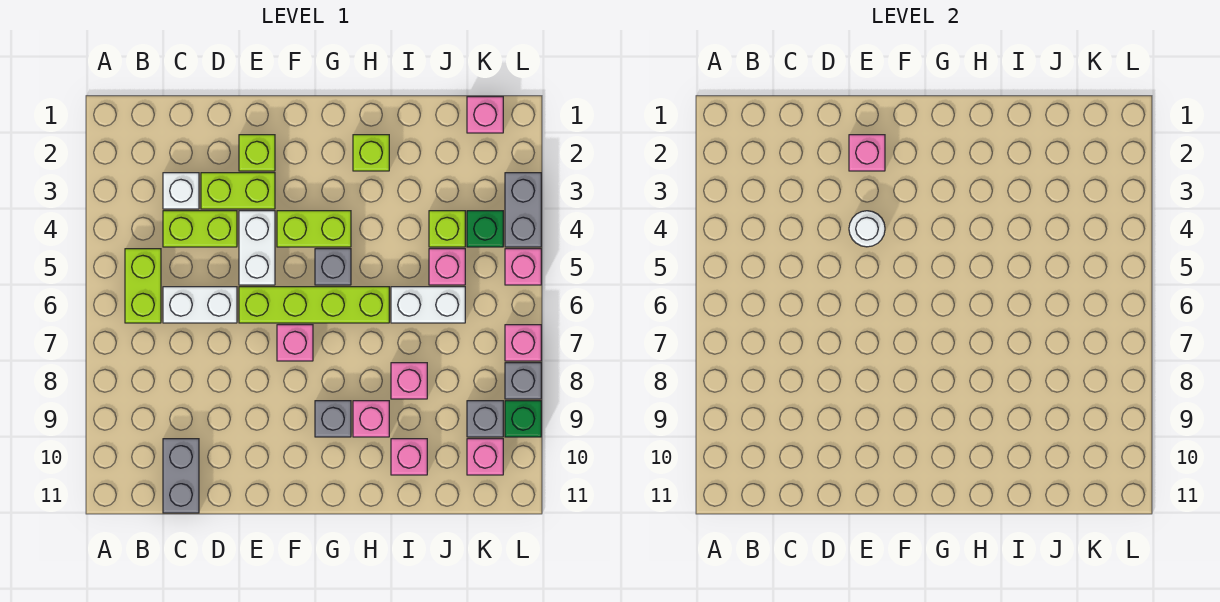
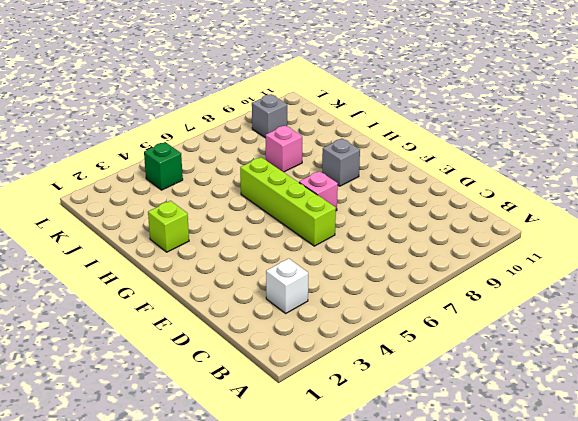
none -> lime brick B5:B6 level 1
none -> lime brick C4:D4 level 1
none -> white brick C6:D6 level 1
none -> grey brick C10:C11 level 1

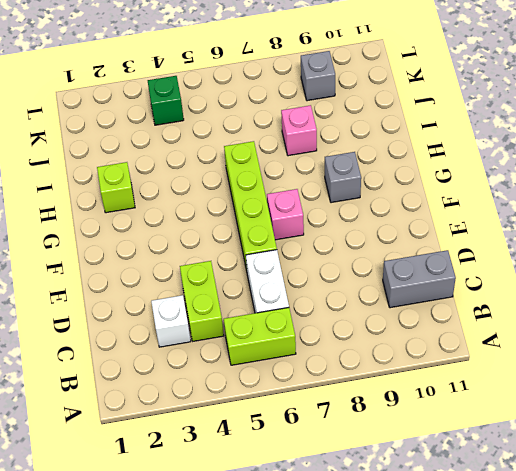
none -> lime brick D3:E3 level 1
none -> lime brick E2 level 1
none -> white brick E4:E5 level 1
none -> lime brick F4:G4 level 1

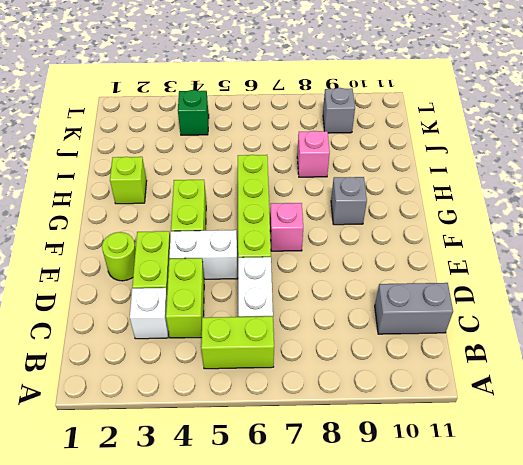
lime round brick E2 level 1 -> lime brick E2 level 1
none -> grey brick G5 level 1
none -> pink brick H9 level 1
none -> white brick I6:J6 level 1
none -> pink brick I10 level 1

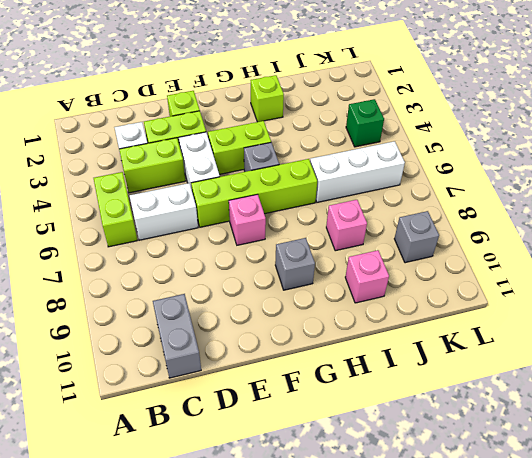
white brick I6:K6 level 1 -> white brick I6:J6 level 1
none -> pink brick H9 level 1
none -> lime brick J4 level 1
none -> pink brick J5 level 1
none -> pink brick K1 level 1

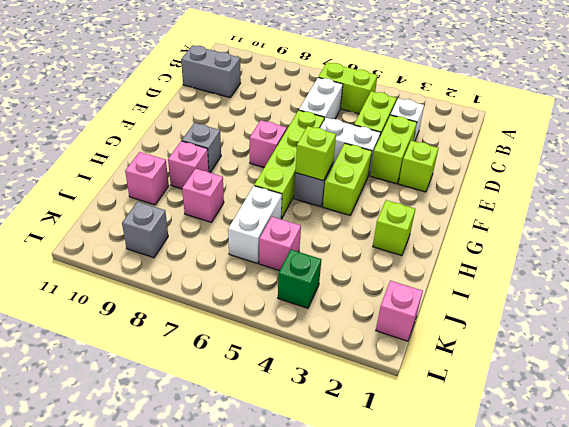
lime brick G5 level 2 -> lime brick J4 level 1
none -> pink brick K10 level 1
none -> grey brick L3:L4 level 1
none -> pink brick L5 level 1
none -> pink brick L7 level 1

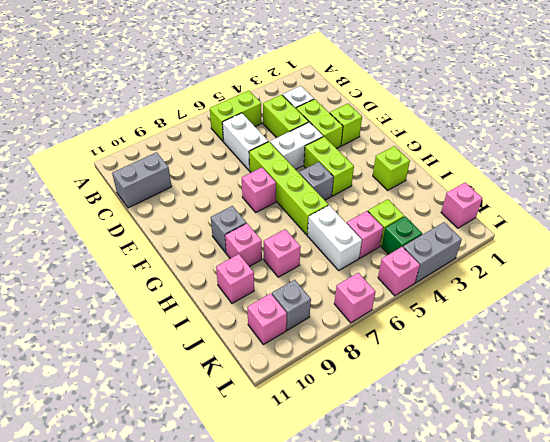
none -> grey brick L8 level 1
none -> green brick L9 level 1
none -> pink brick E2 level 2
none -> white round brick E4 level 2

